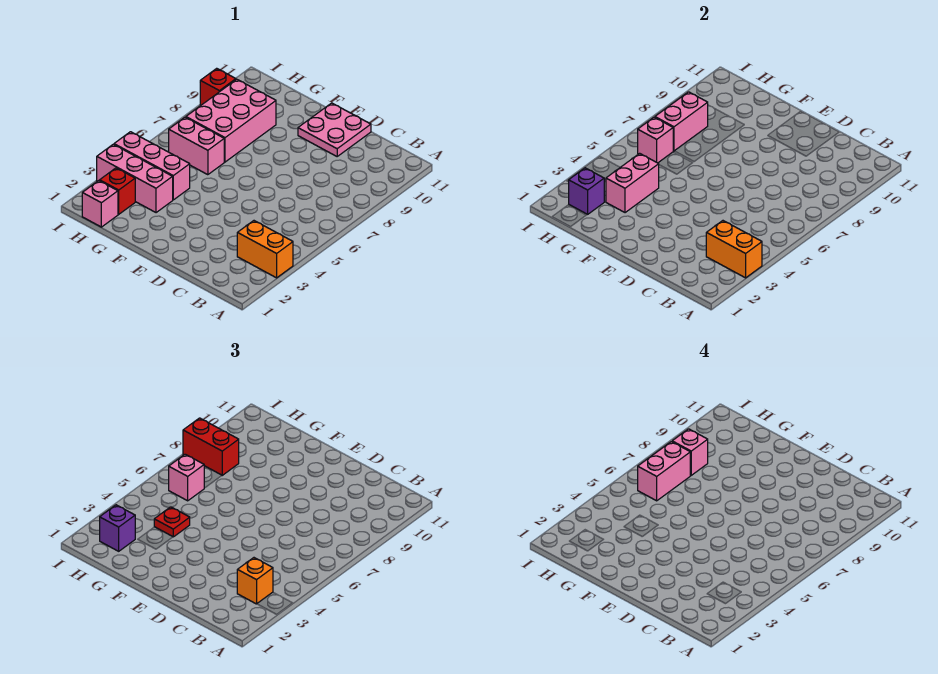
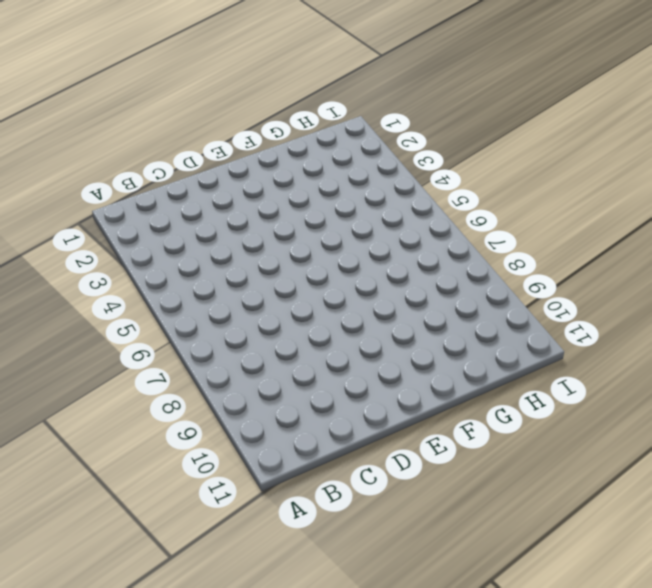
none -> orange brick A3:B3 level 1
none -> pink plate D10:E11 level 1
none -> pink brick G3:I3 level 1

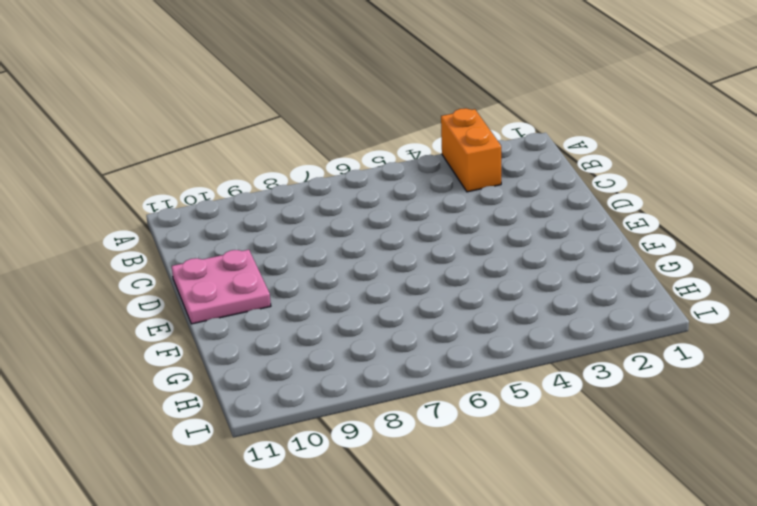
none -> pink brick G3:I3 level 1
none -> pink brick G4:I4 level 1
none -> pink brick G6:H6 level 1

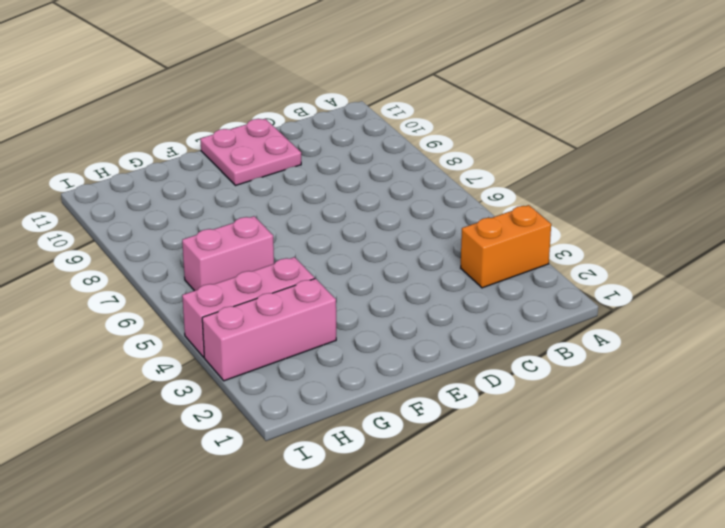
none -> pink brick G7:H9 level 1
none -> pink brick H1 level 1
none -> red brick H2 level 1

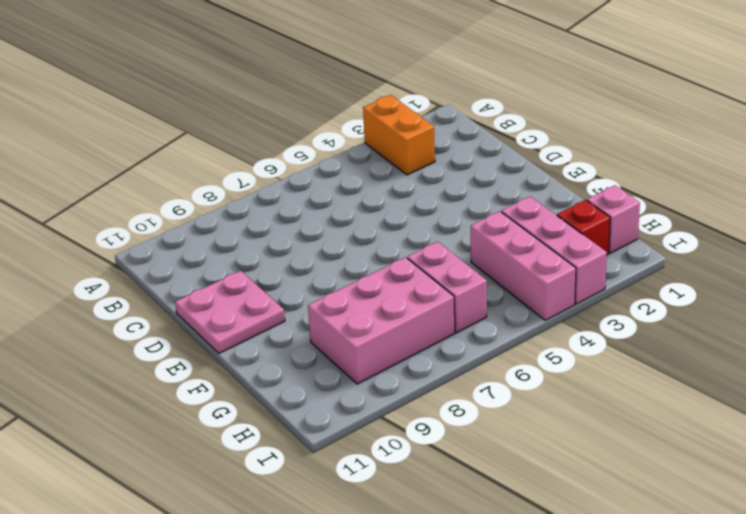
none -> red brick I9 level 1
none -> orange brick A3:B3 level 2
none -> pink brick G3:G4 level 2

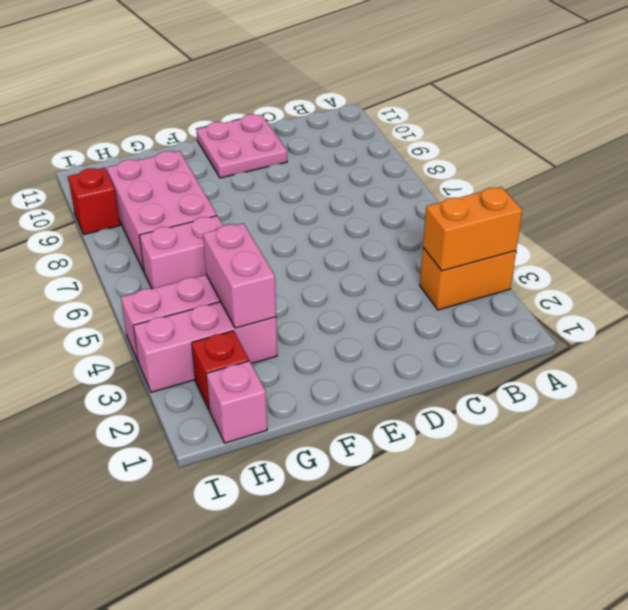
none -> purple brick H2 level 2
none -> pink brick H6 level 2
none -> pink brick H7:H8 level 2

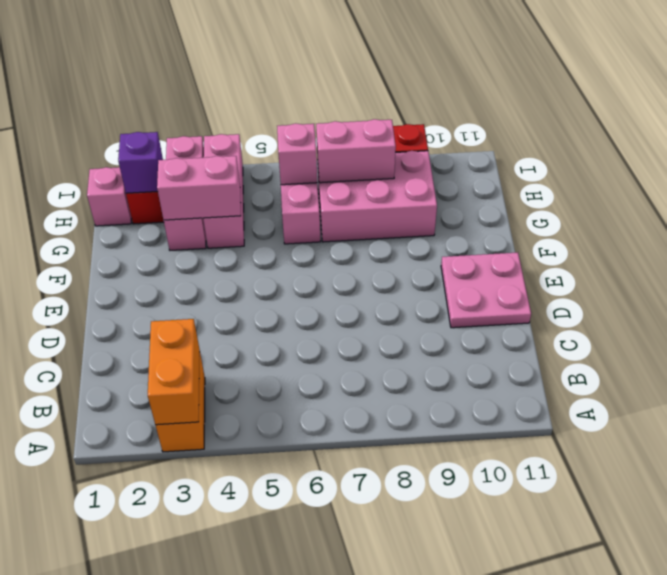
none -> orange brick B3 level 3
none -> red plate G4 level 3
none -> purple brick H2 level 3

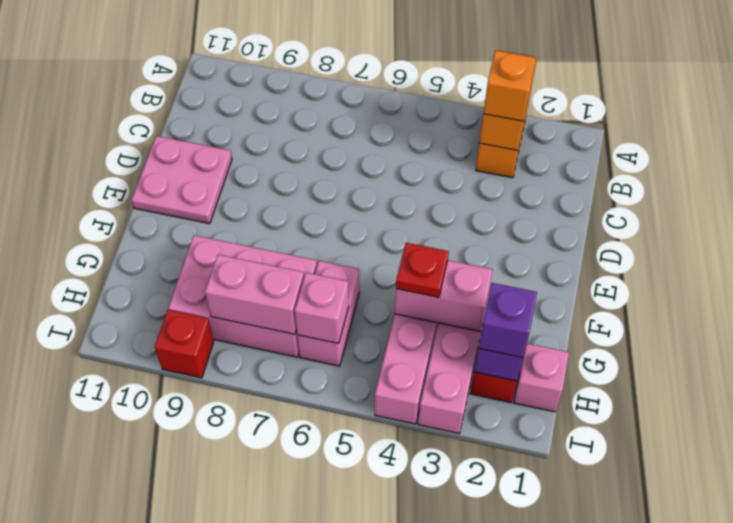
none -> pink brick H6 level 3
none -> red brick H8:I8 level 3
none -> pink brick H6:H7 level 4

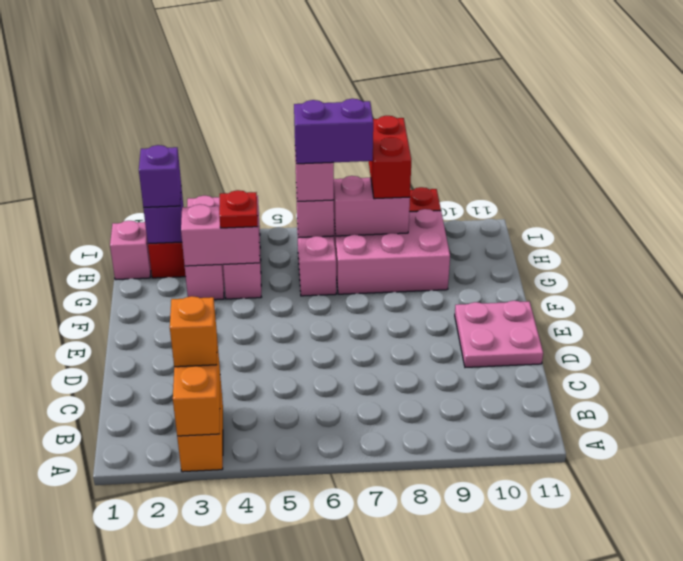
purple brick H6:H7 level 4 -> pink brick H6:H7 level 4
none -> pink brick H8 level 4

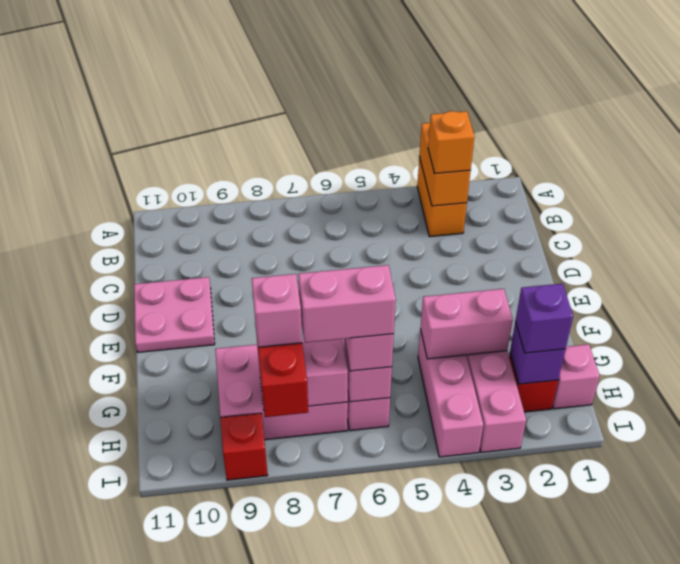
none -> red plate G4 level 3

